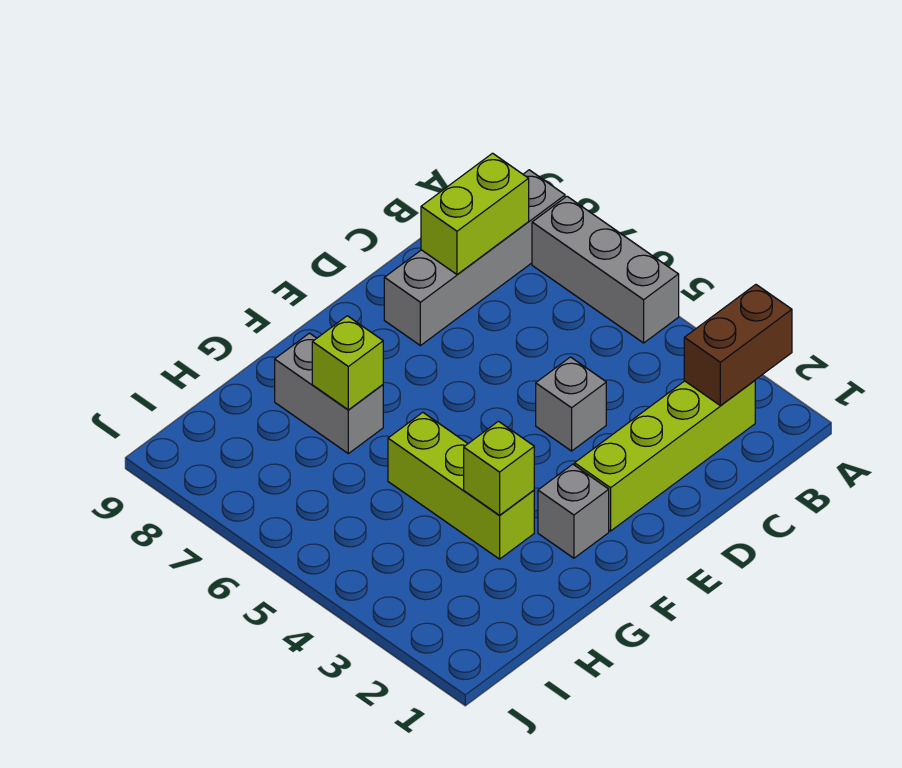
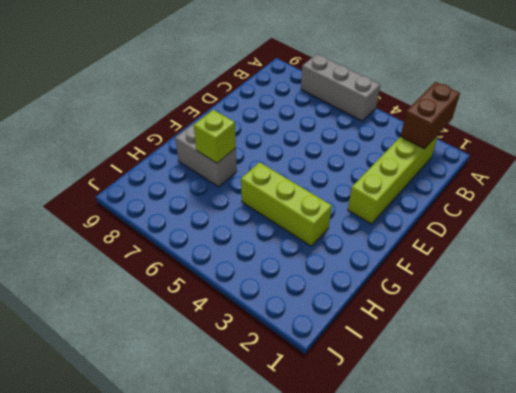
none -> grey brick A8:D8 level 1
none -> grey brick D4 level 1

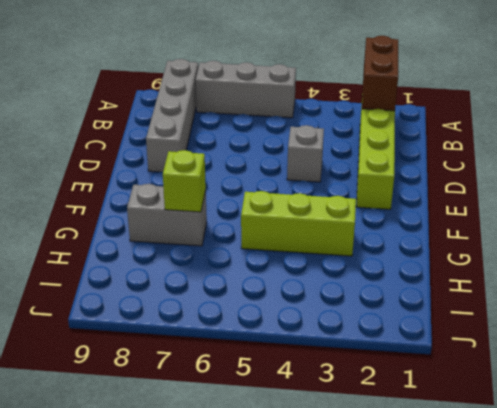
none -> grey brick F2 level 1
none -> lime brick B8:C8 level 2

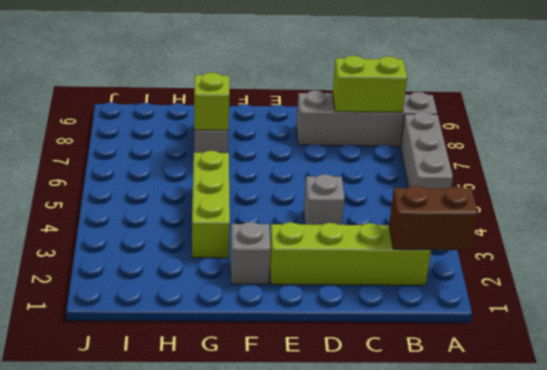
none -> lime brick G3 level 2

